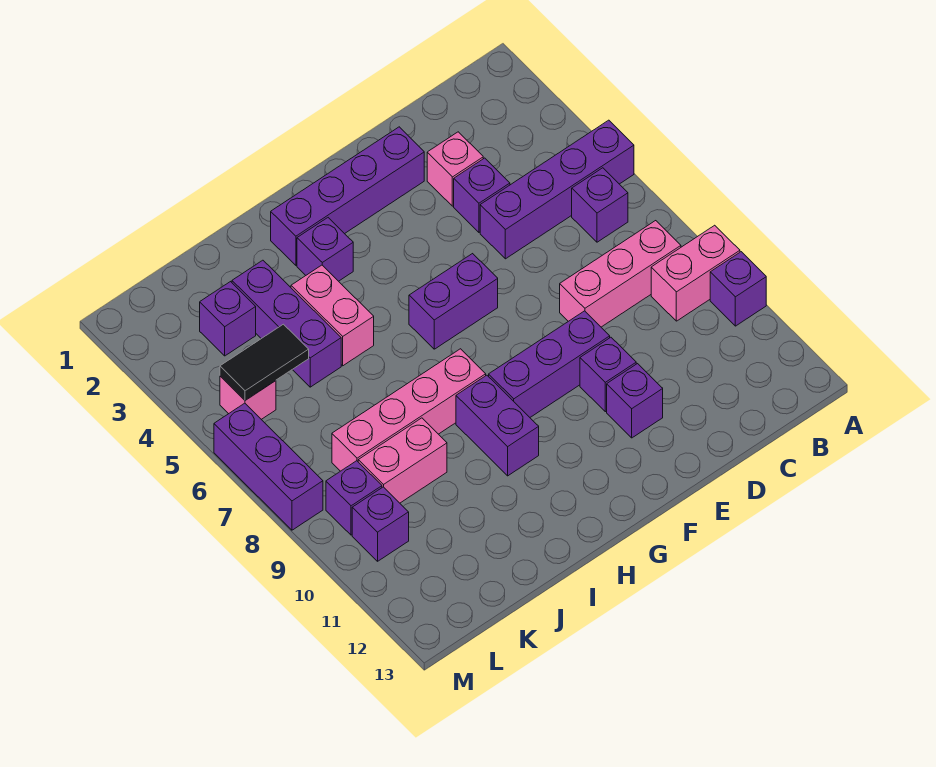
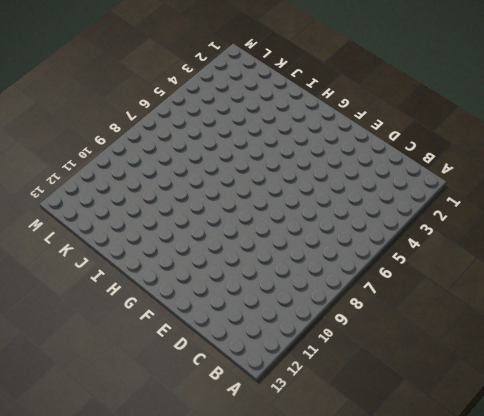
none -> purple brick A5:D5 level 1
none -> pink brick A9:B9 level 1
none -> purple brick A10 level 1

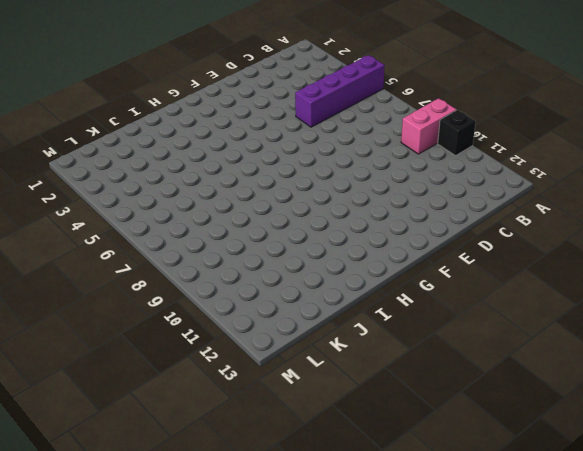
black brick A10 level 1 -> purple brick A10 level 1
none -> purple brick B6 level 1
none -> pink brick B8:D8 level 1
none -> pink brick D3 level 1

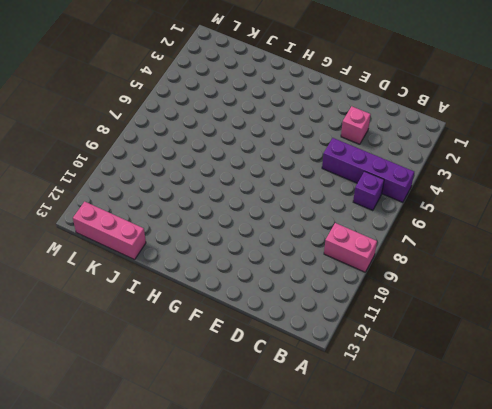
pink brick J13:L13 level 1 -> pink brick B8:D8 level 1
none -> purple brick A10 level 1
none -> purple brick D4 level 1
none -> purple brick E2:H2 level 1

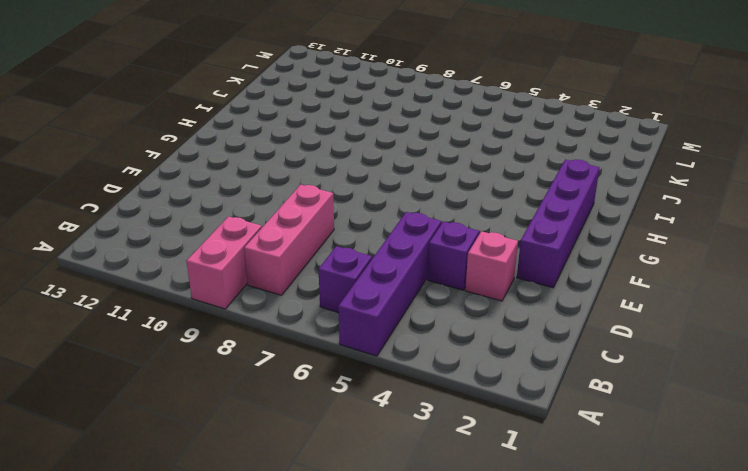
none -> purple brick A10 level 1
none -> purple brick E9:G9 level 1
none -> purple brick E10 level 1

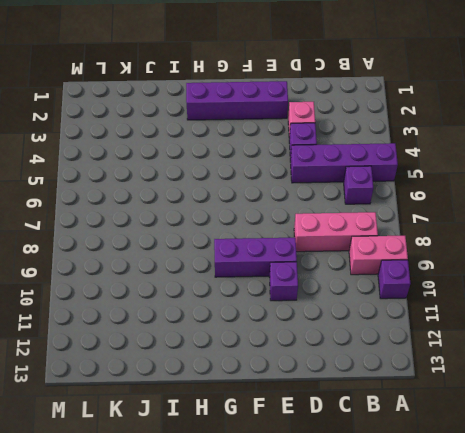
none -> purple brick E11 level 1
none -> purple brick F6:G6 level 1
none -> purple brick H3 level 1

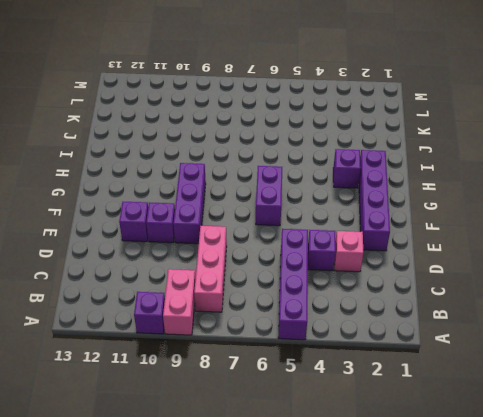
none -> purple brick B6 level 1
none -> pink brick H8:K8 level 1
none -> purple brick H9:H10 level 1

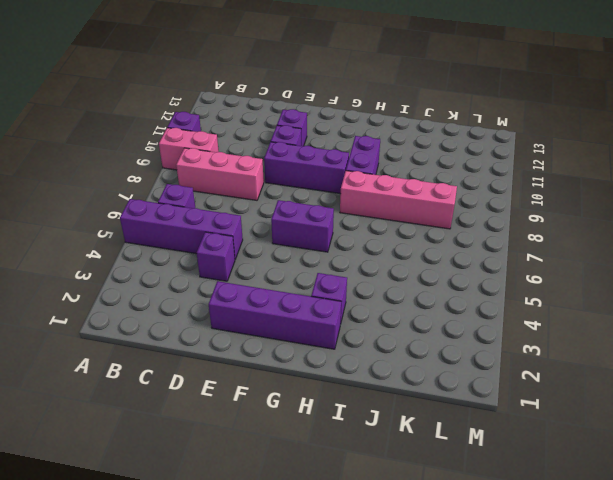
none -> pink brick D3 level 1
none -> pink brick I4:I5 level 1
none -> purple brick J3:J5 level 1

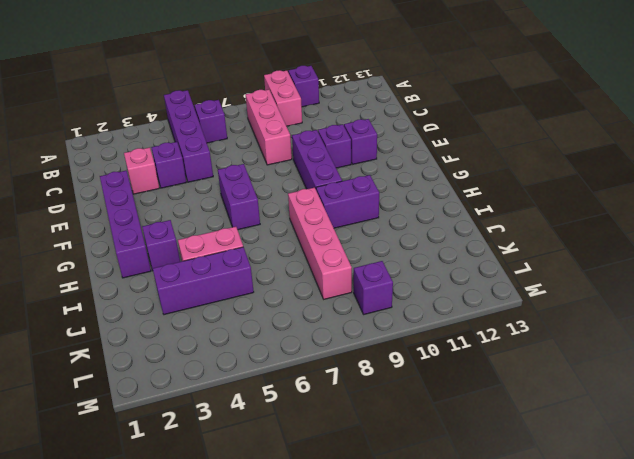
none -> pink brick J9:K9 level 1
none -> purple brick K3 level 1
none -> pink brick L5 level 1

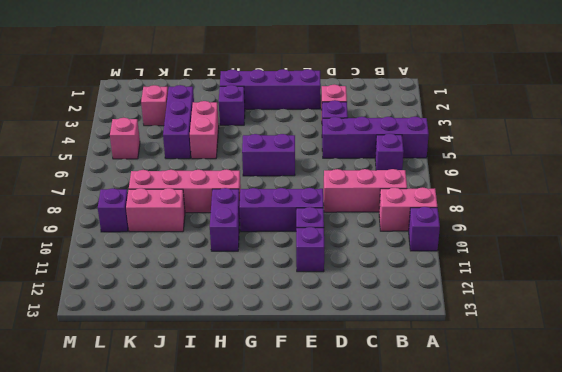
pink brick K3 level 1 -> purple brick K3 level 1
none -> purple brick L10 level 1
none -> purple brick M6:M8 level 1
none -> black tile K5:L5 level 2

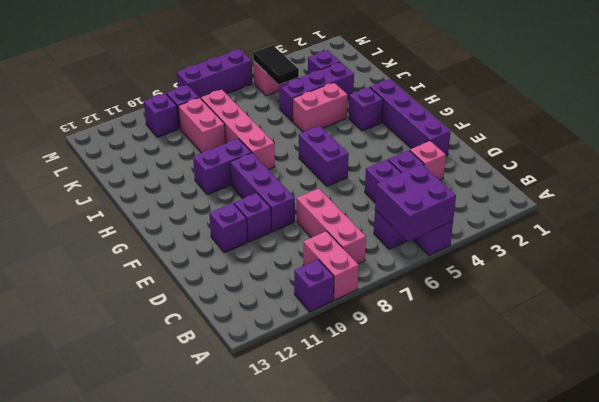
purple brick A5:B6 level 2 -> none

